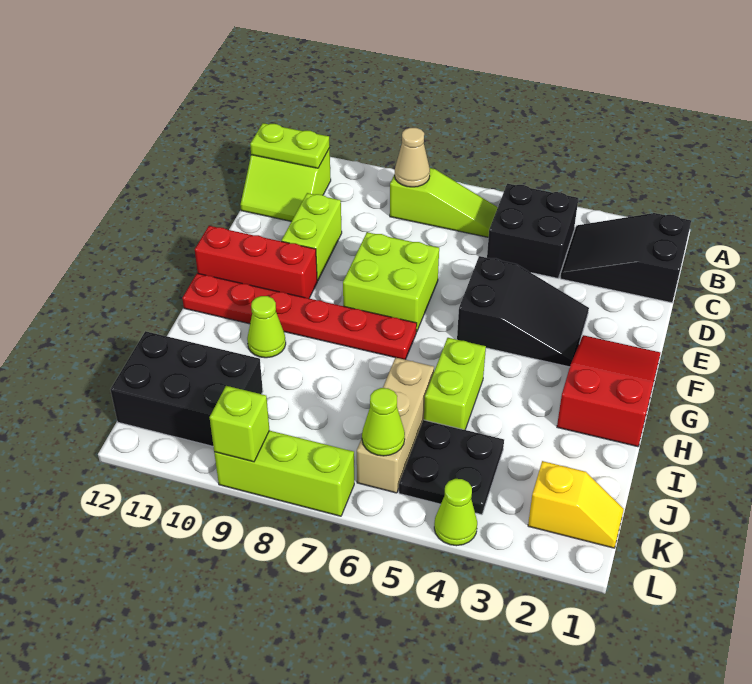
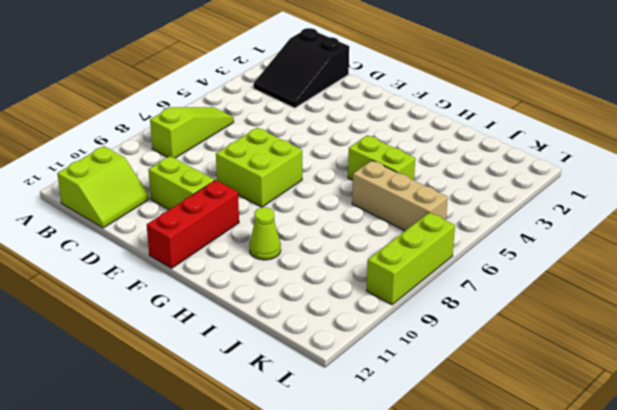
none -> black brick B4:C5 level 1
none -> black slope E3:F5 level 1 top 5
none -> red slope F1:H2 level 1 top H

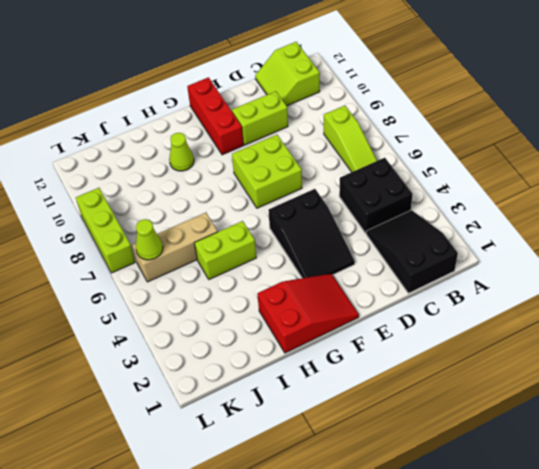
none -> red plate G7:G12 level 1
none -> black plate J4:K5 level 1
none -> black brick J10:K12 level 1

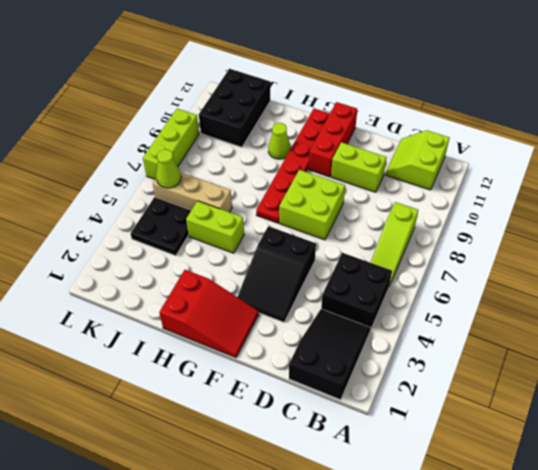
none -> yellow slope K1:K2 level 1 top 2
none -> lime cone L4 level 1
none -> tan cone B8 level 2

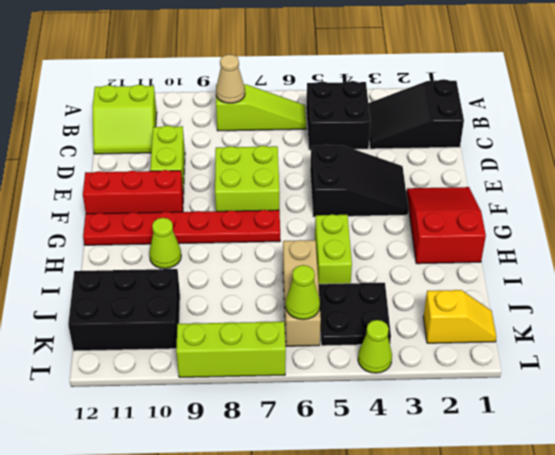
none -> lime plate B11:B12 level 2
none -> lime brick L9 level 2

